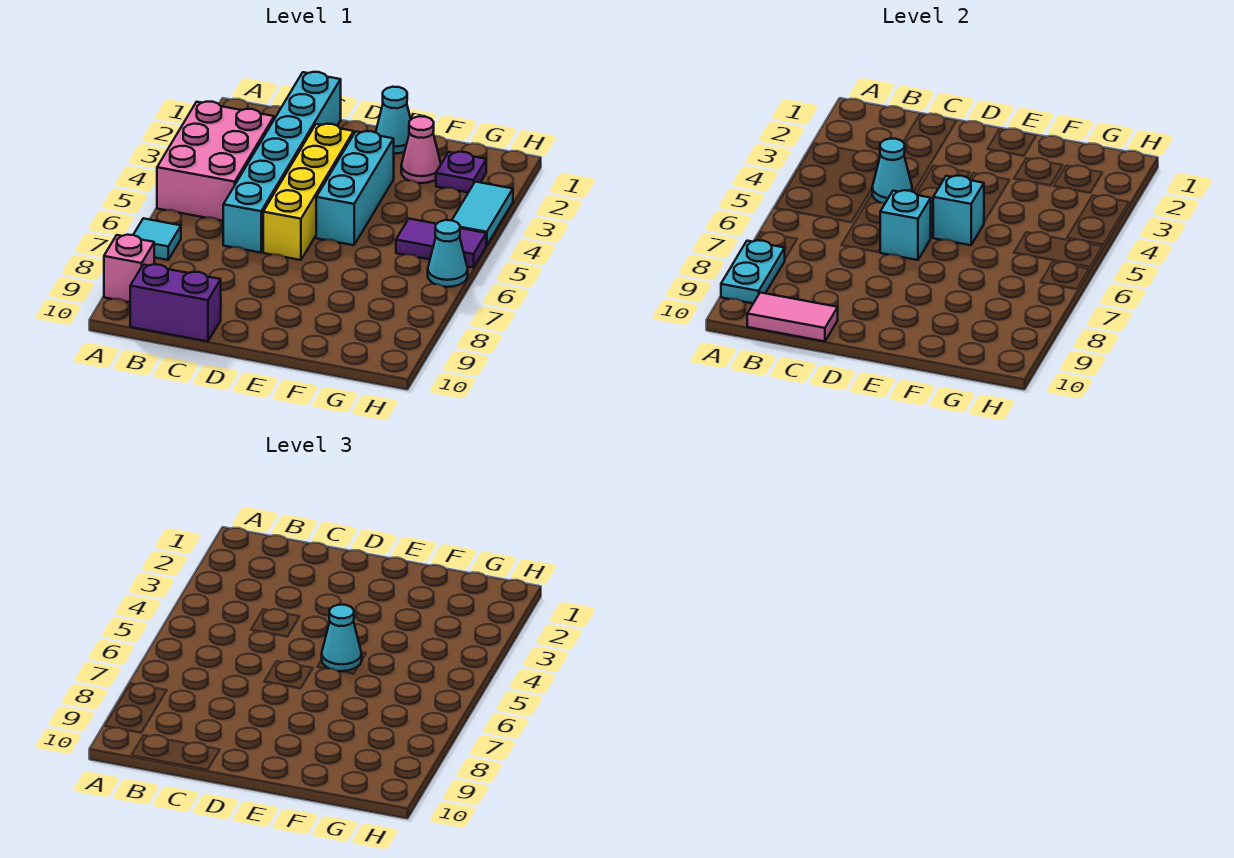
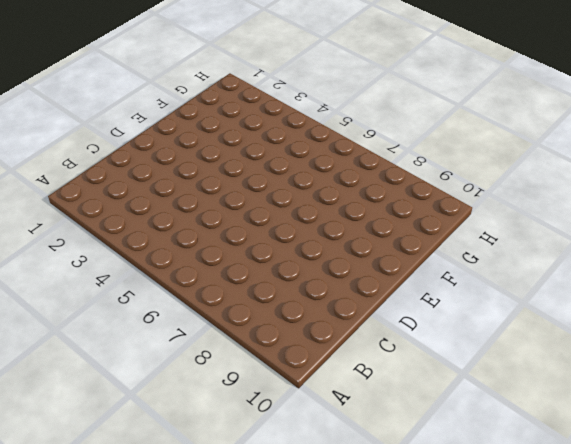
none -> pink brick A3:B5 level 1
none -> cyan tile A7 level 1
none -> pink brick A9 level 1

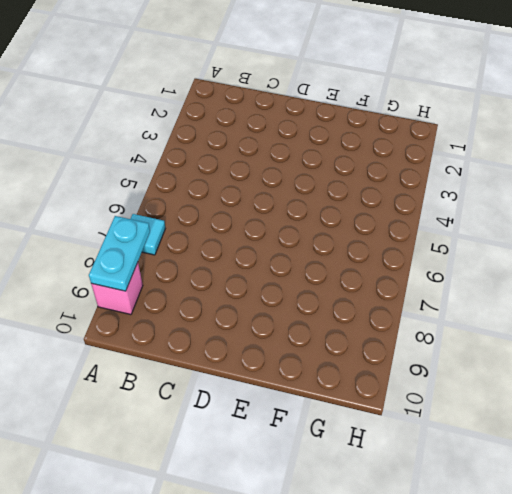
none -> pink brick A3:B5 level 1
none -> purple brick B10:C10 level 1
none -> cyan brick C1:C6 level 1

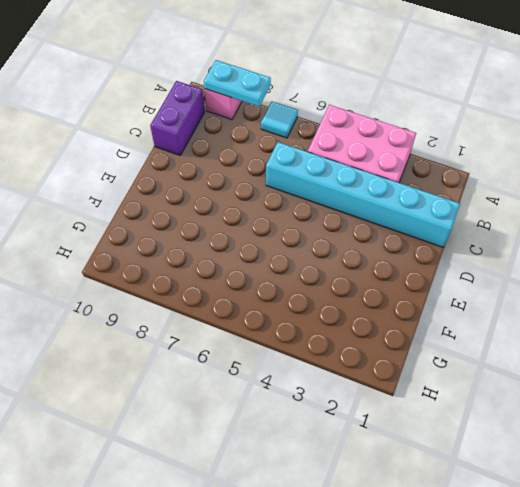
none -> yellow brick D3:D6 level 1
none -> cyan cone E1 level 1
none -> cyan brick E3:E5 level 1

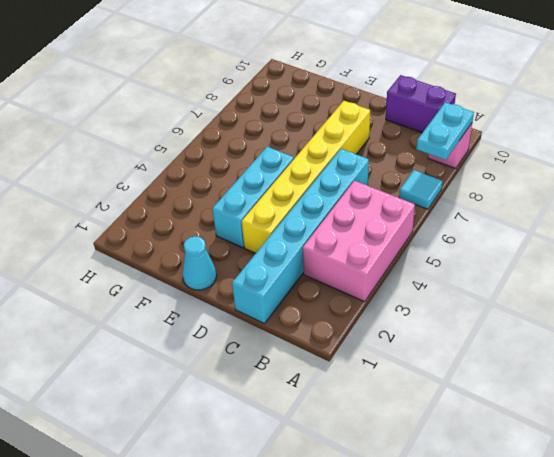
yellow brick D3:D8 level 1 -> yellow brick D3:D6 level 1
none -> pink cone F2 level 1
none -> purple plate G2 level 1
none -> purple tile G5:H5 level 1

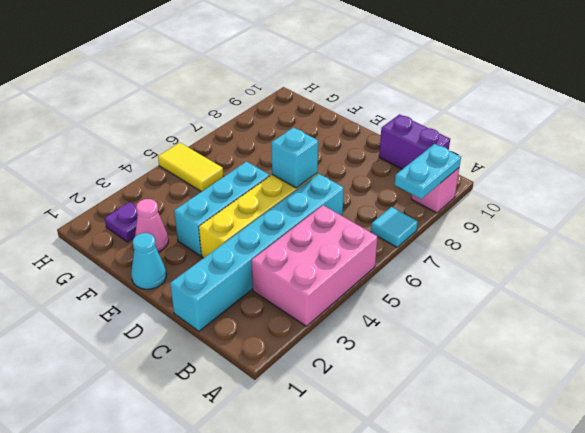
yellow tile G5:H5 level 1 -> purple tile G5:H5 level 1
none -> cyan tile H3:H4 level 1
none -> cyan cone H6 level 1
none -> pink tile B10:C10 level 2

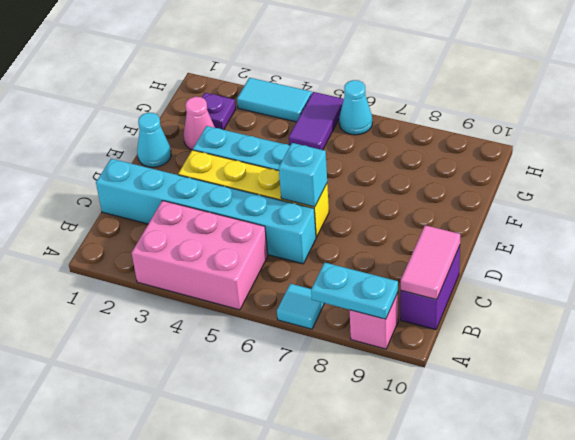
none -> cyan cone C4 level 2
none -> cyan brick E5 level 2
none -> cyan cone E5 level 3

